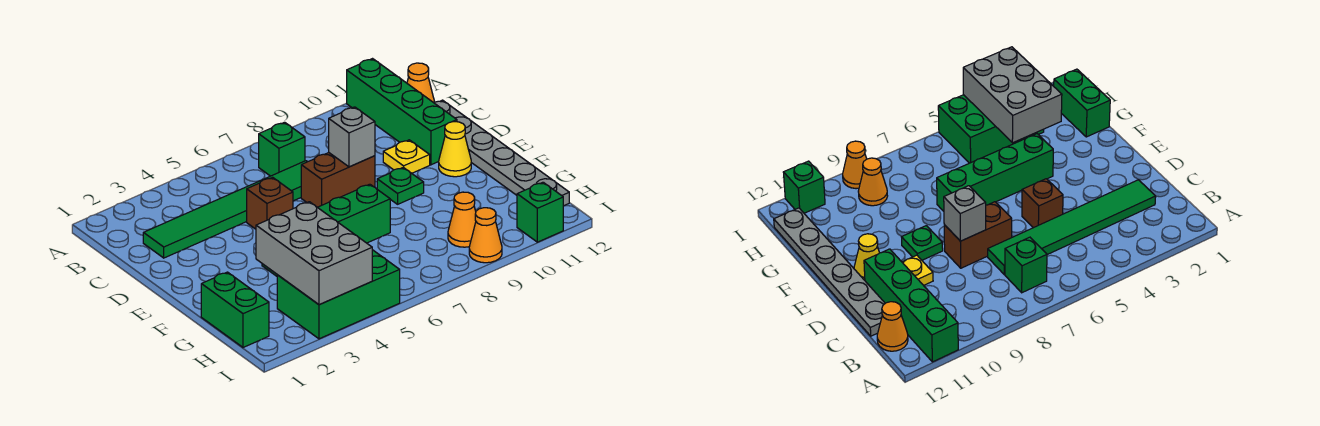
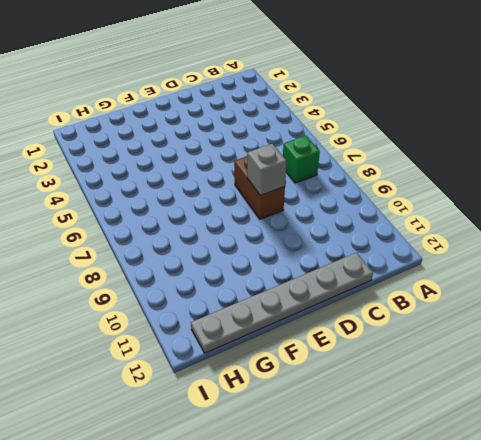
none -> green brick A11:D11 level 1
none -> orange cone B12 level 1
none -> green tile C2:C7 level 1

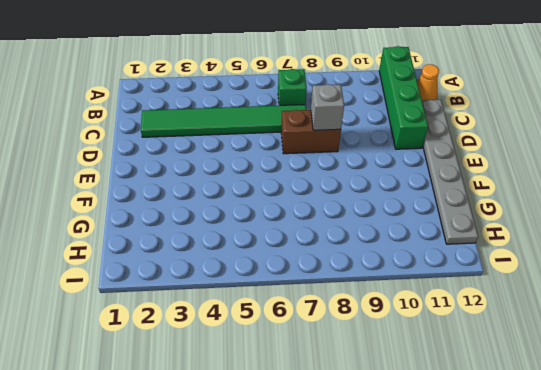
none -> brown brick D5 level 1
none -> yellow plate D10 level 1
none -> green plate E9 level 1

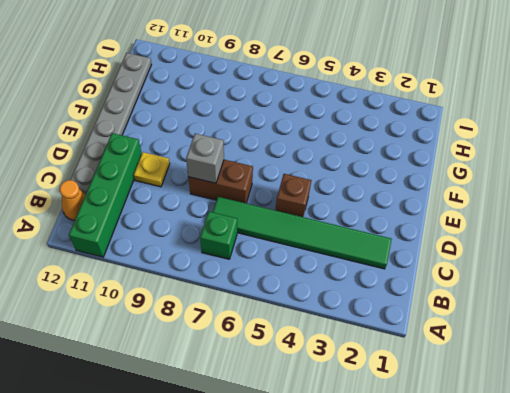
none -> green plate E9 level 1
none -> yellow cone E11 level 1
none -> green brick F4:F7 level 1

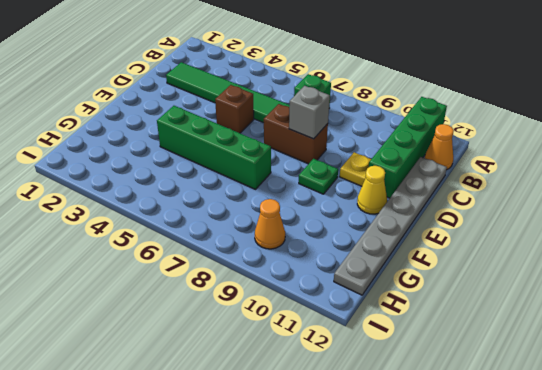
none -> green brick G1:H1 level 1
none -> green brick H3:I5 level 1
none -> orange cone I9 level 1

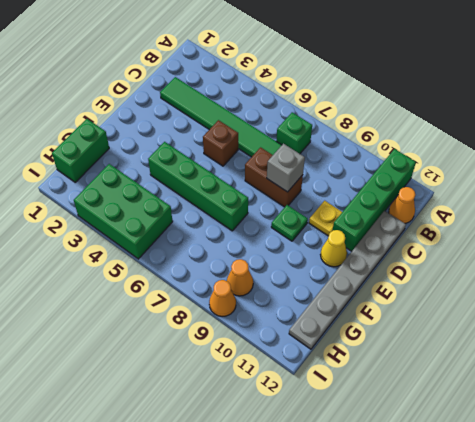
none -> green brick I11 level 1
none -> grey brick G3:I4 level 2

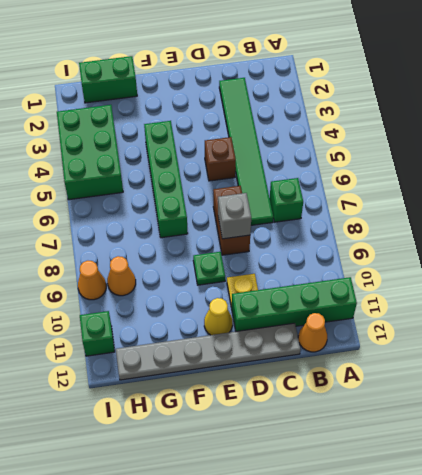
none -> grey brick G3:I4 level 2

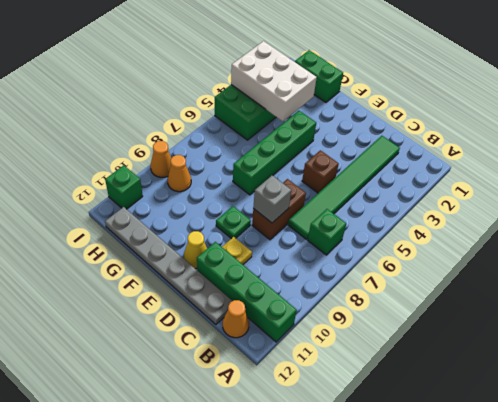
white brick G3:I4 level 2 -> grey brick G3:I4 level 2

